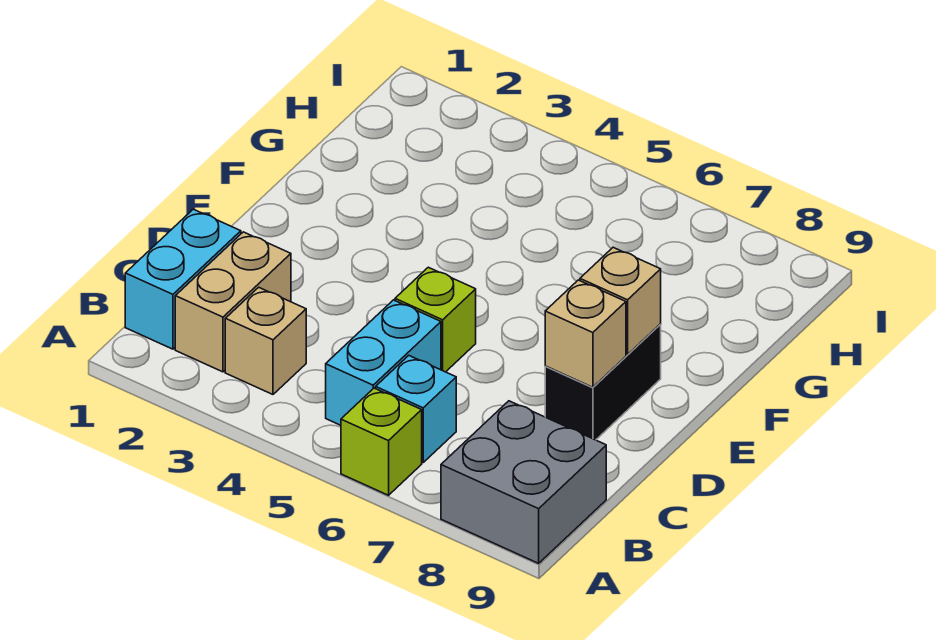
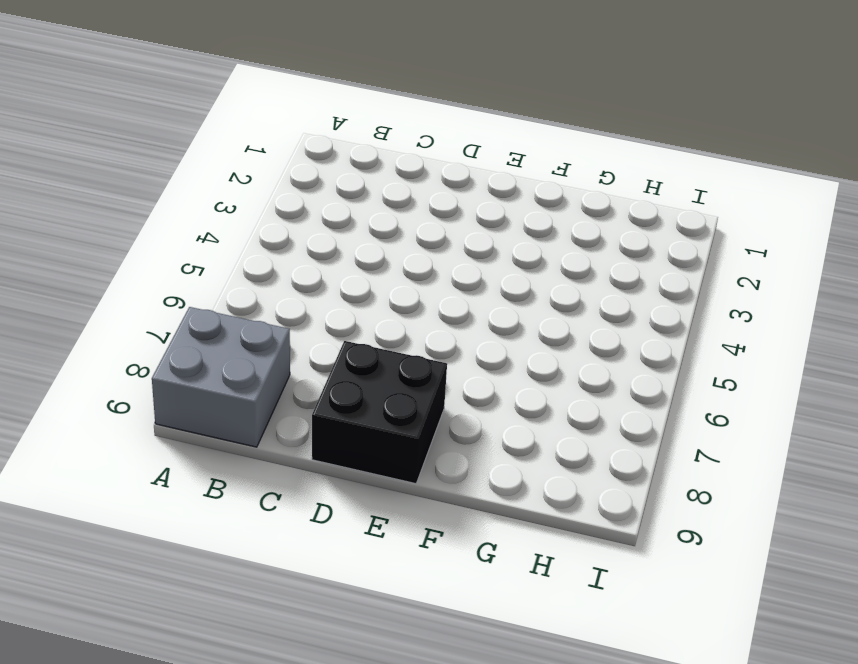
black brick D8:E9 level 1 -> black brick D8:E8 level 1
none -> lime brick A6 level 1
none -> cyan brick B1:C1 level 1

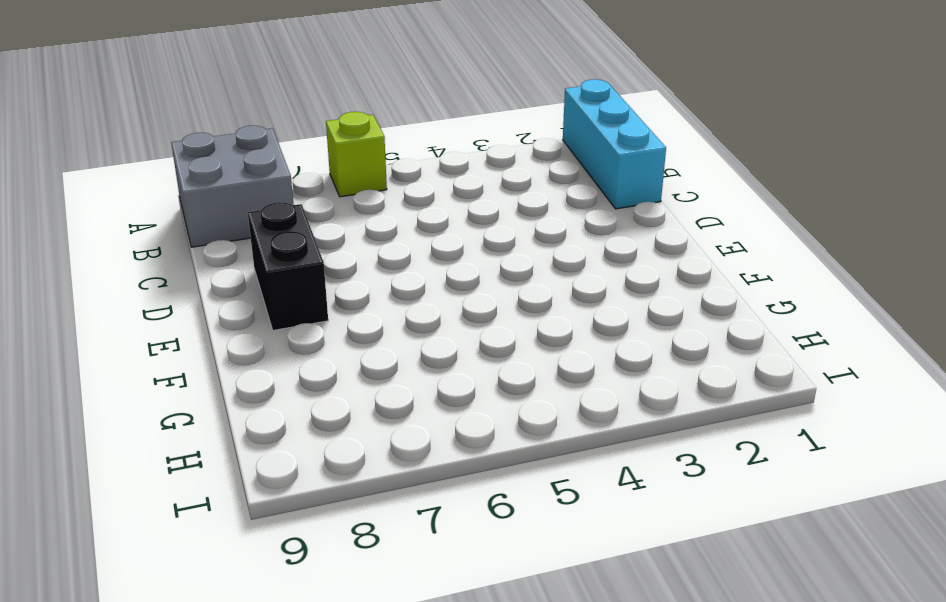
cyan brick A1:C1 level 1 -> cyan brick B1:C1 level 1
none -> tan brick B2:C2 level 1
none -> tan brick B3 level 1

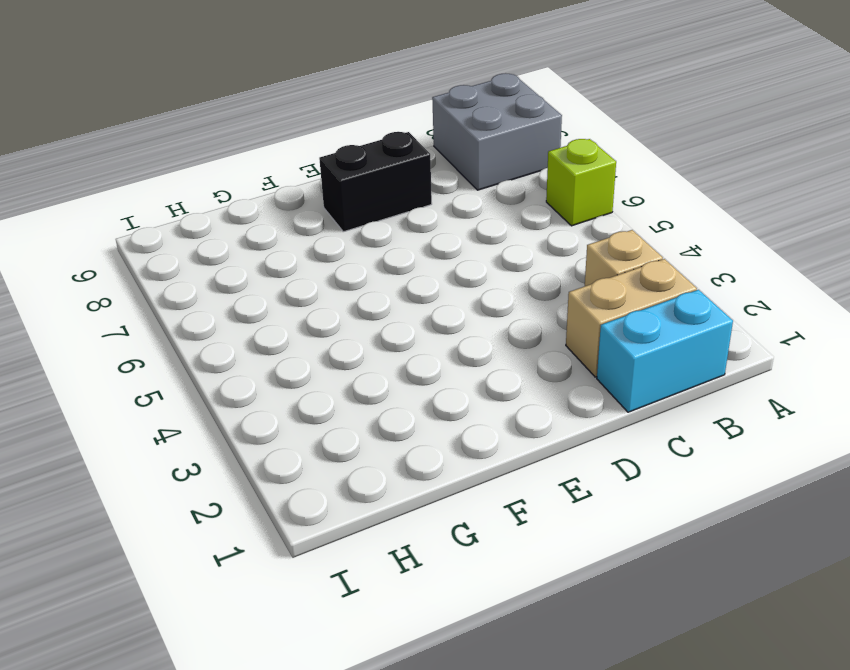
none -> cyan brick B5:C5 level 1
none -> cyan brick B6 level 1

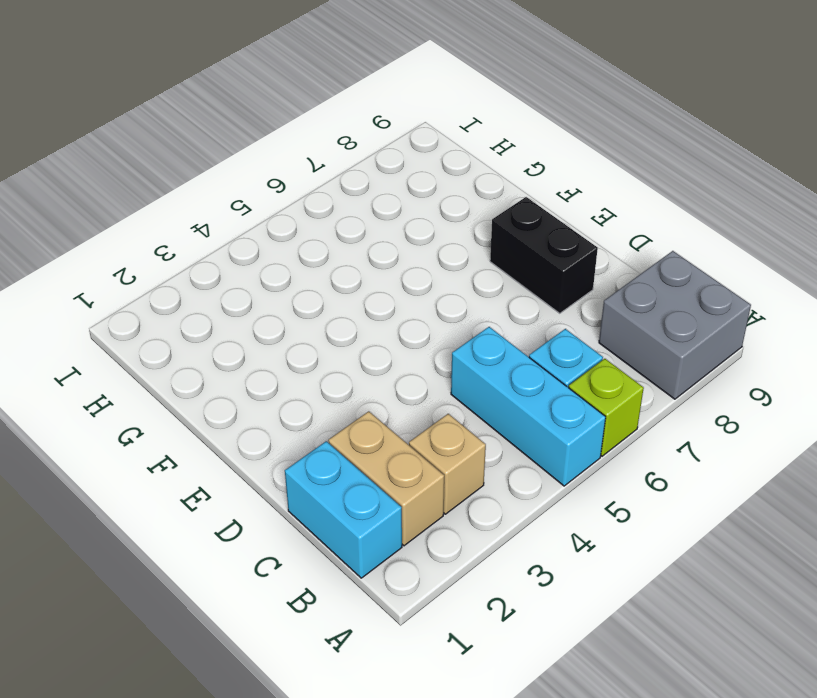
cyan brick A5:C5 level 1 -> cyan brick B5:C5 level 1
none -> lime brick D5 level 1
none -> tan brick D8 level 2

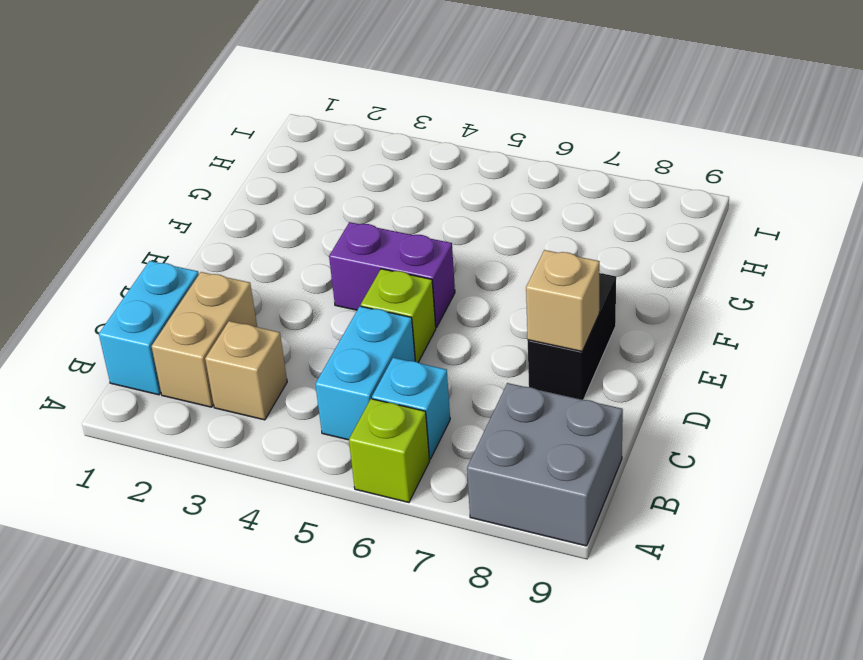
purple brick E4:E5 level 1 -> none
none -> tan brick E8 level 2

